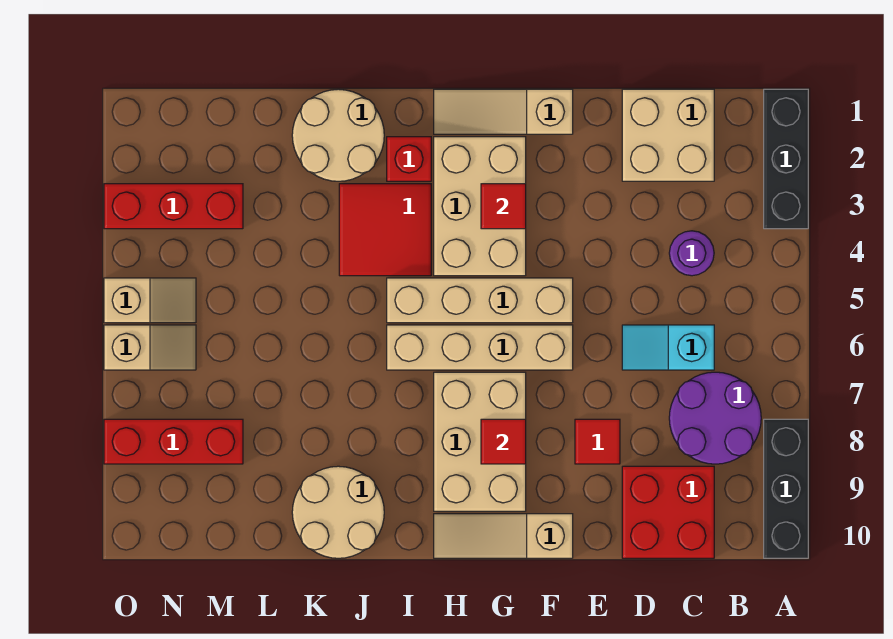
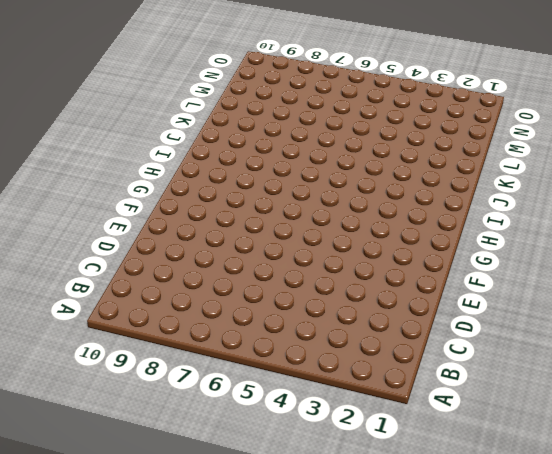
none -> black brick A1:A3 level 1
none -> black brick A8:A10 level 1
none -> purple round brick B7:C8 level 1

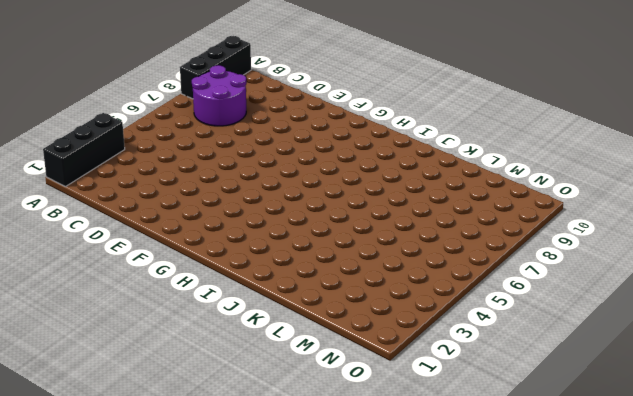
none -> tan brick C1:D2 level 1
none -> purple round brick C4 level 1
none -> cyan slope C6:D6 level 1 top C

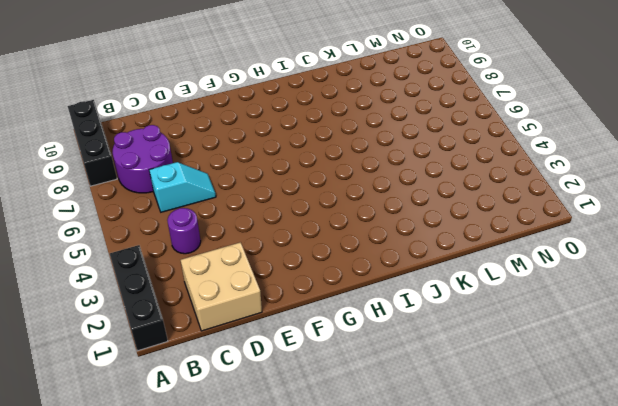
none -> red brick C9:D10 level 1
none -> red tile E8 level 1
none -> tan slope F1:H1 level 1 top F

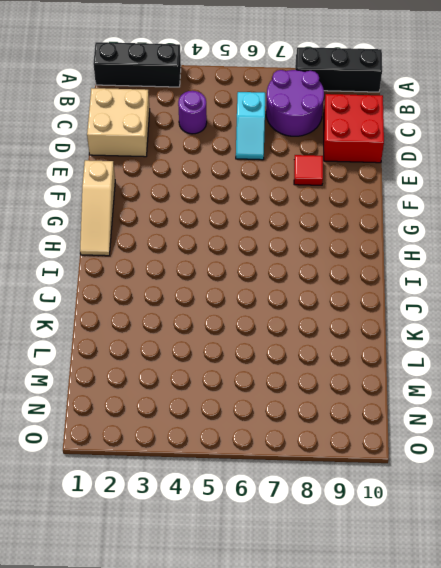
none -> tan brick F5:I5 level 1
none -> tan brick F6:I6 level 1
none -> tan slope F10:H10 level 1 top F

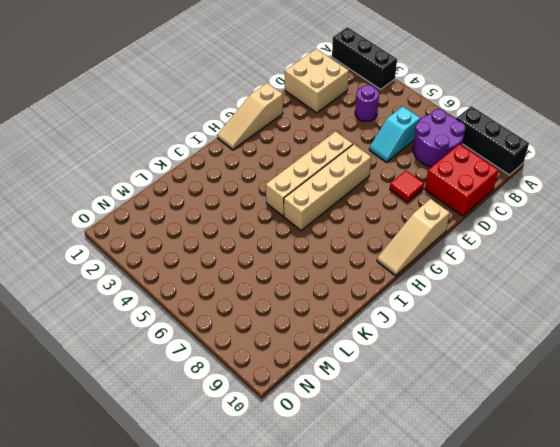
none -> tan brick G2:H4 level 1
none -> tan brick G7:H9 level 1
none -> red brick I2 level 1

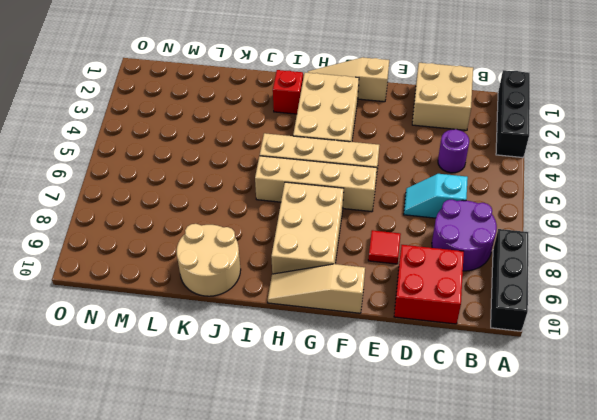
none -> red tile I3:J4 level 1
none -> tan round brick J1:K2 level 1
none -> red brick M3:O3 level 1

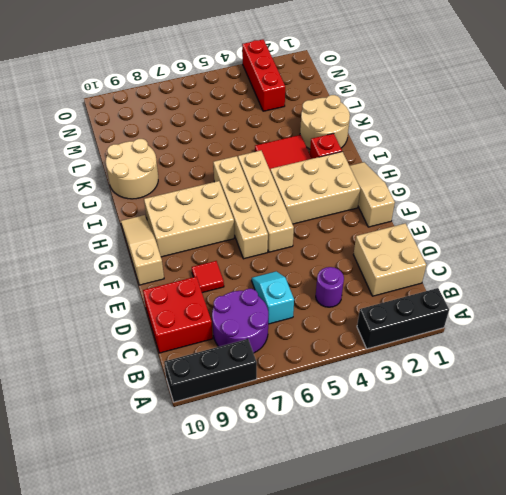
none -> red brick M8:O8 level 1
none -> tan slope N5:O5 level 1 top O
none -> tan slope N6:O6 level 1 top O

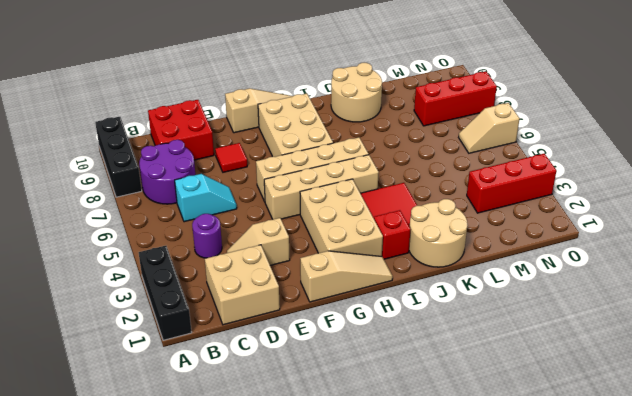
tan slope D3:E3 level 1 top E -> tan slope N5:O5 level 1 top O
none -> red tile G3 level 2
none -> red tile G8 level 2

